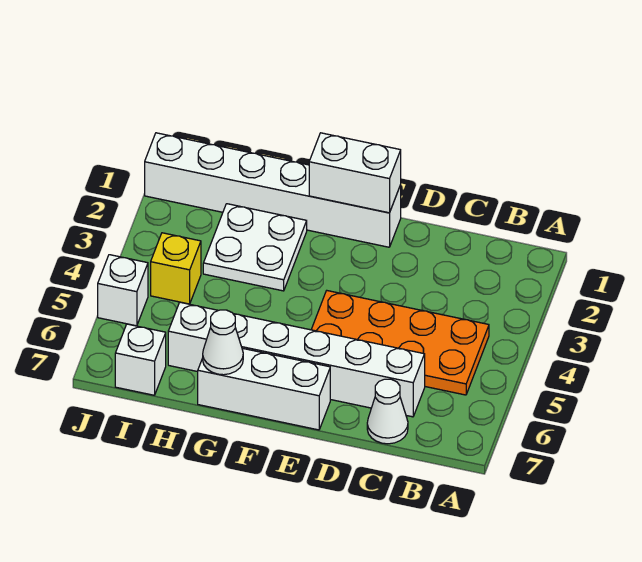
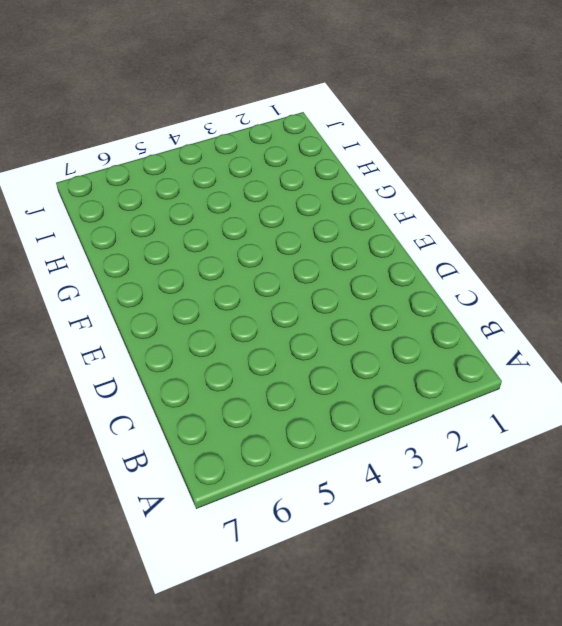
none -> orange plate B4:E5 level 1
none -> white brick C6:H6 level 1

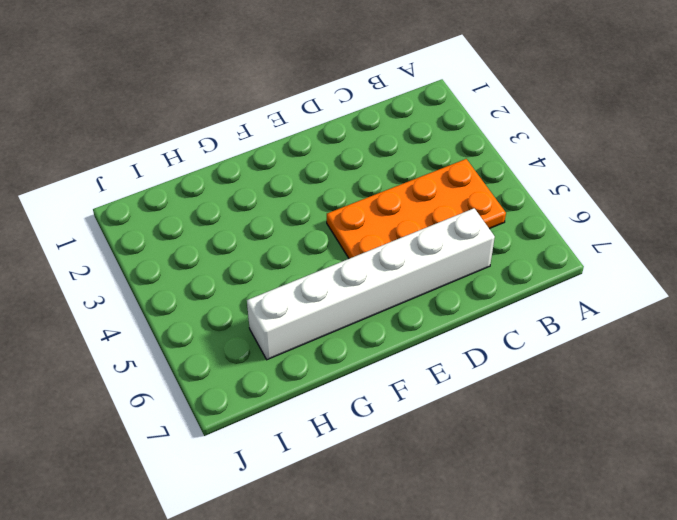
none -> white cone C7 level 1
none -> white brick E1:J1 level 1

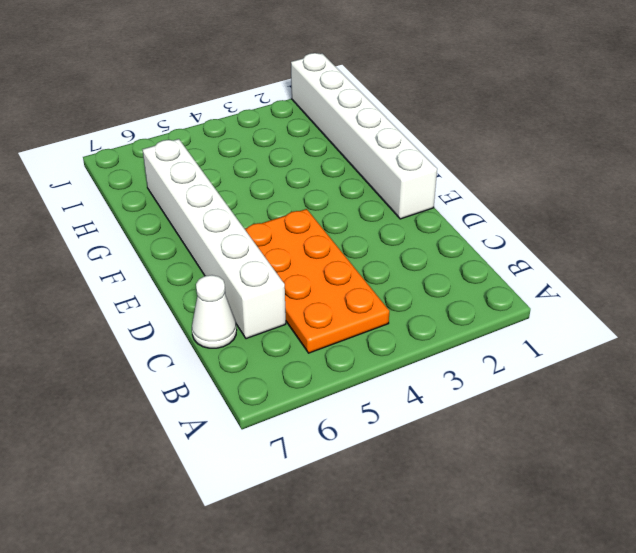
none -> white brick E7:G7 level 1
none -> white plate G2:H3 level 1

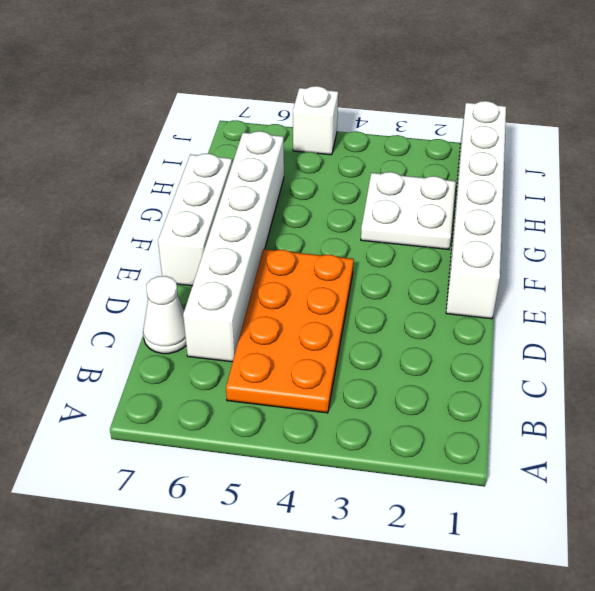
none -> yellow brick I4 level 1
none -> white brick I7 level 1

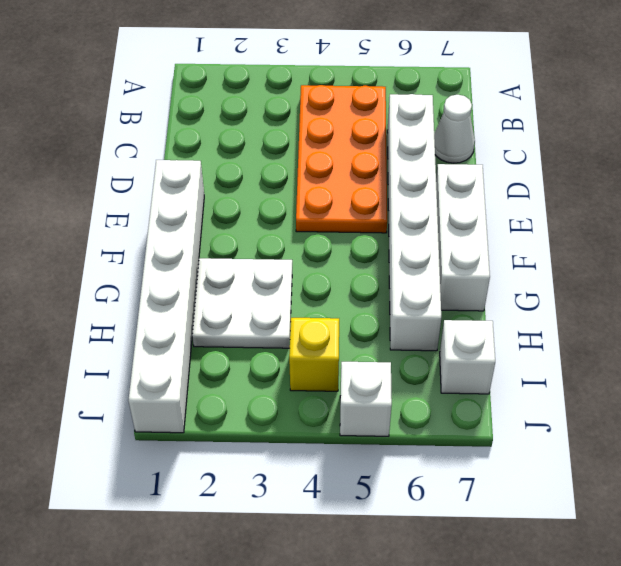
none -> white brick E1:F1 level 2
none -> white cone G7 level 2

